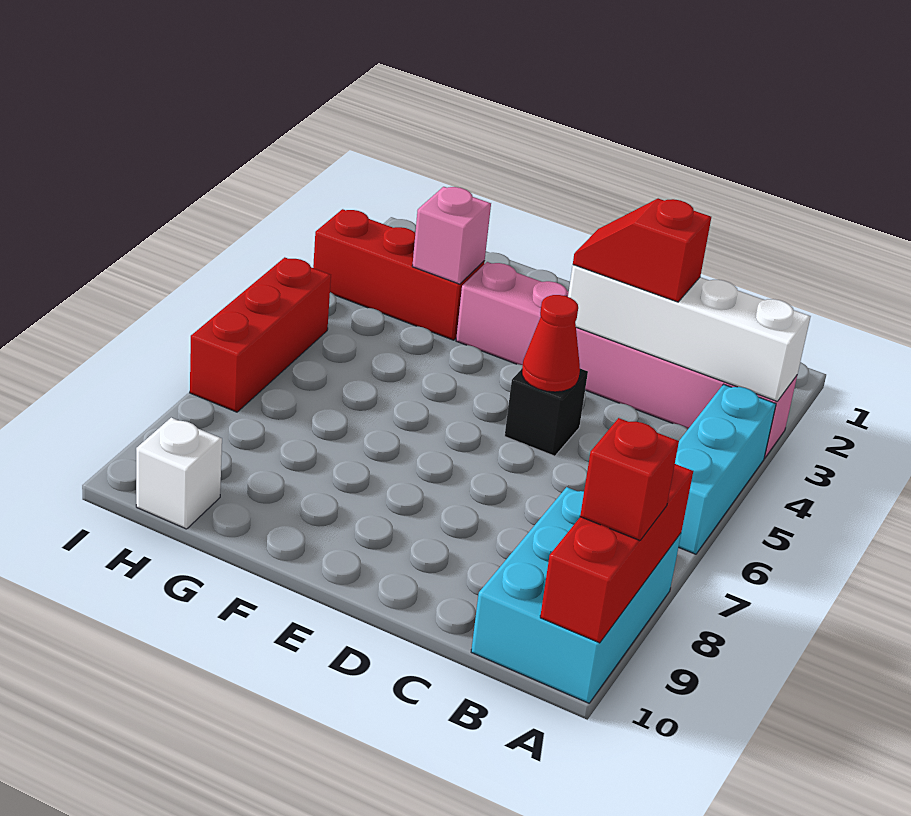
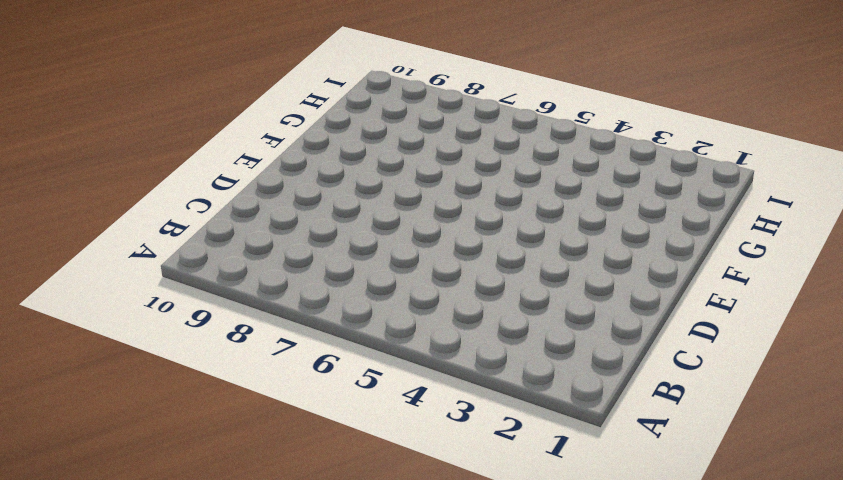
none -> pink brick A3:F3 level 1
none -> cyan brick A4:A6 level 1
none -> cyan brick A8:B10 level 1

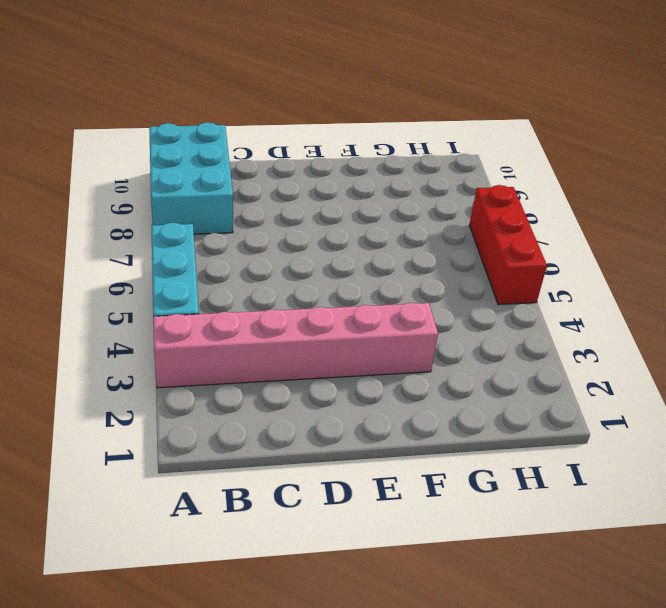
none -> black brick D5 level 1
none -> red brick G3:I3 level 1
none -> white brick H10 level 1

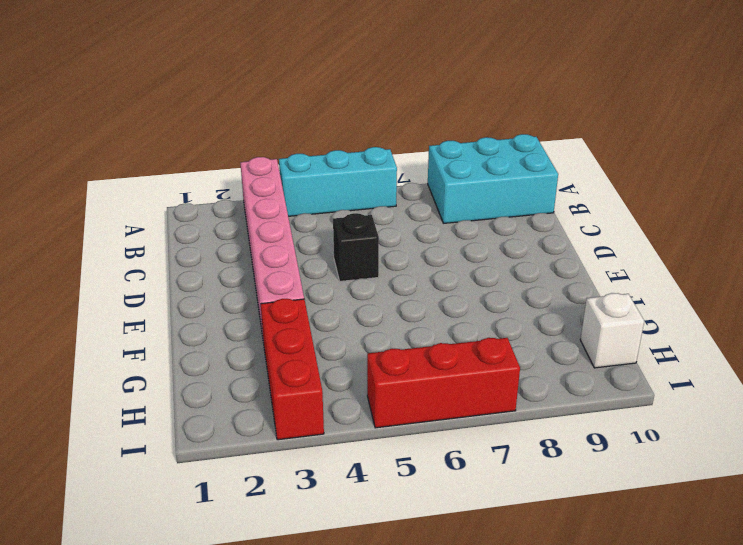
none -> white brick A3:D3 level 2
none -> red brick A8:A10 level 2
none -> red cone D5 level 2

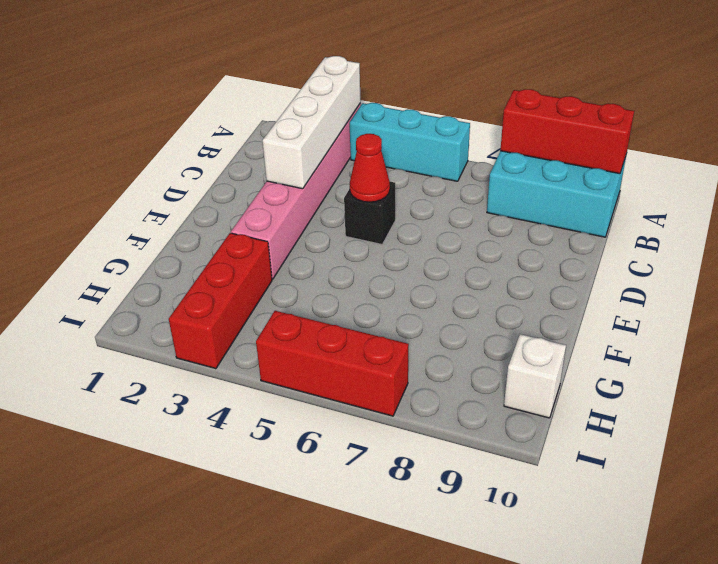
none -> pink brick G3 level 2
none -> red brick A9 level 3
none -> red slope C3:D3 level 3 top C

